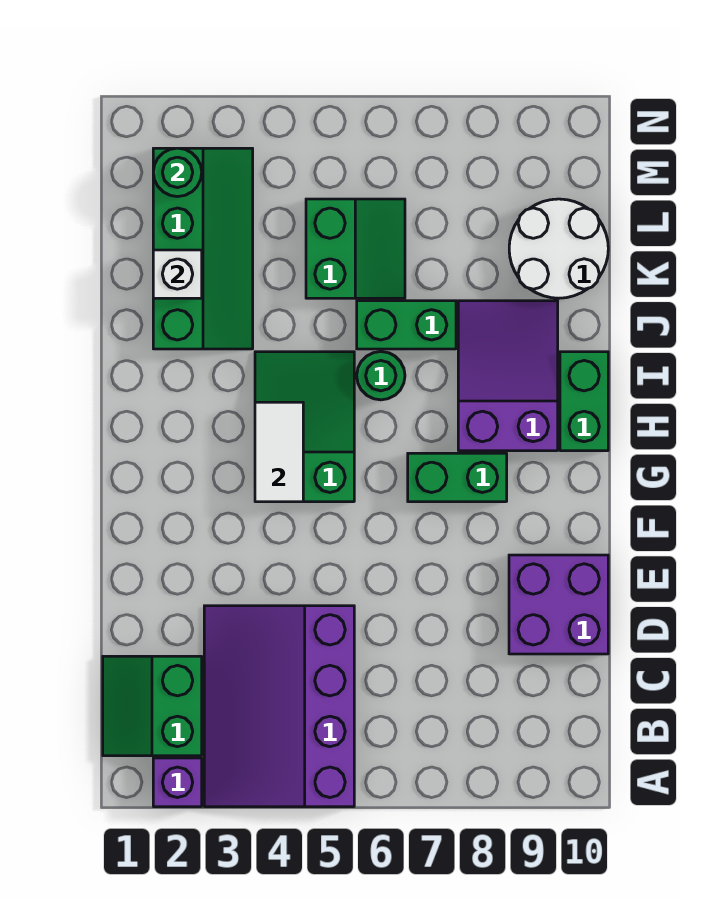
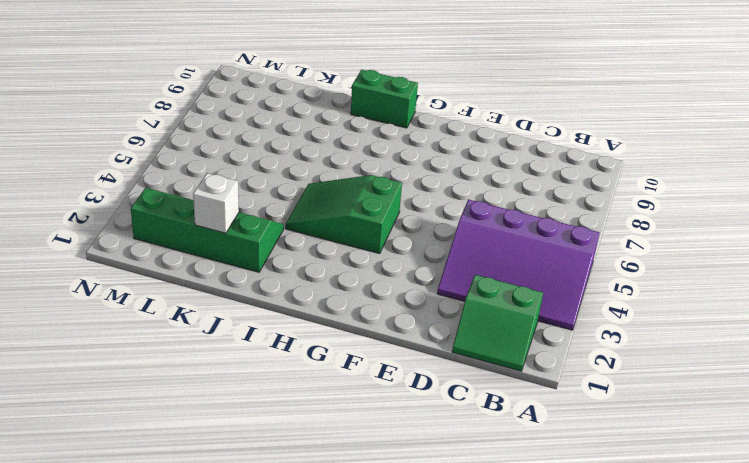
none -> purple brick A2 level 1
none -> purple brick D9:E10 level 1
none -> green brick G7:G8 level 1

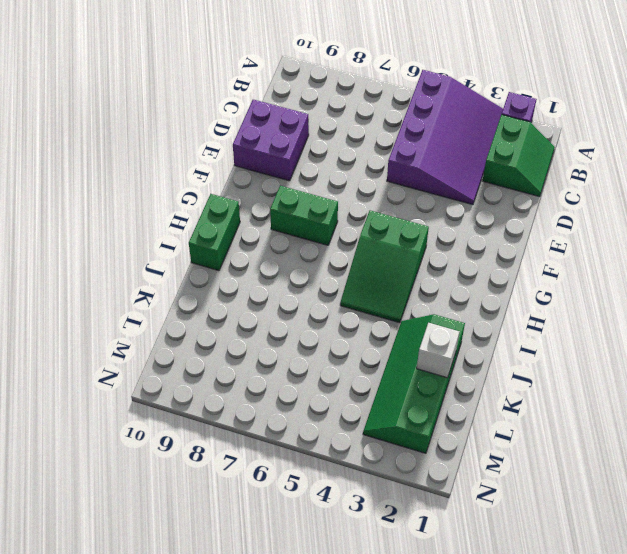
none -> purple slope H8:J9 level 1 top H
none -> green round brick I6 level 1
none -> green brick J6:J7 level 1

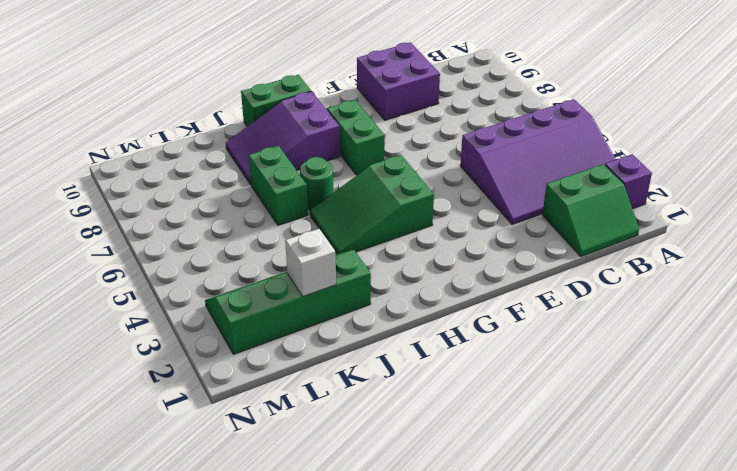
none -> green slope K5:L6 level 1 top 5
none -> white round brick K9:L10 level 1
none -> white tile G4:H4 level 2

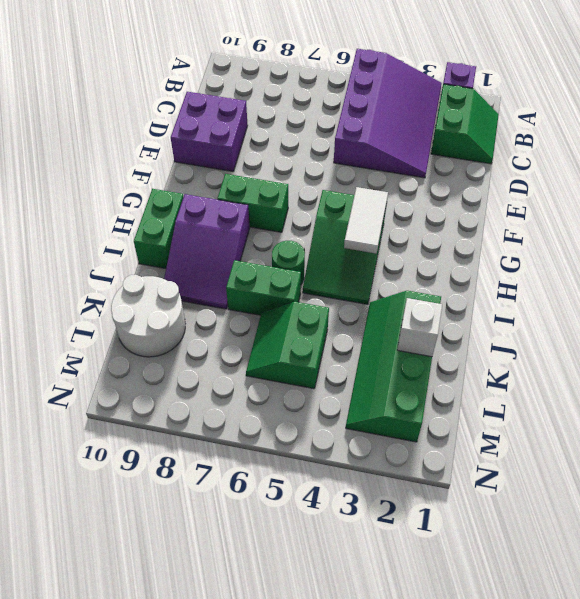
none -> green round brick M2 level 2

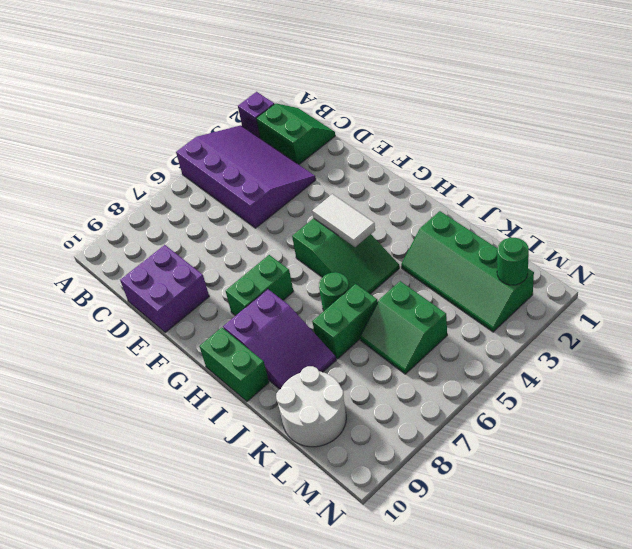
none -> white brick K2 level 2

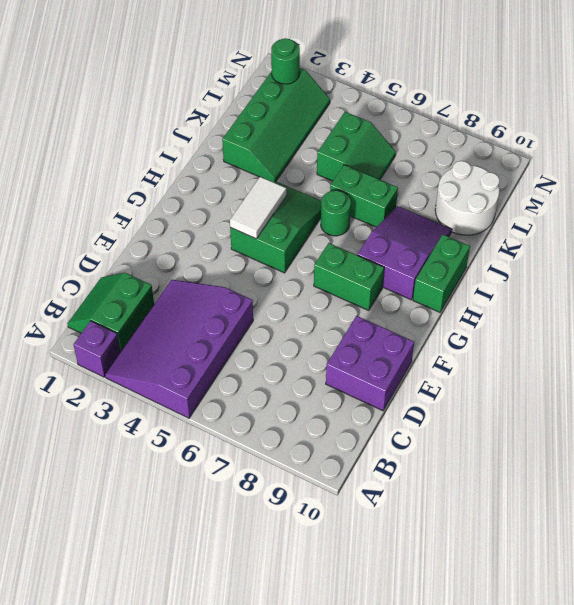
none -> white brick K2 level 2

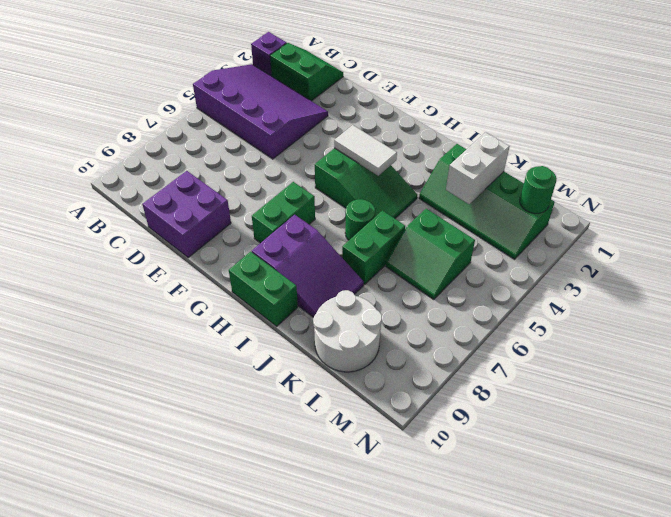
white brick K2:K3 level 2 -> white brick K2 level 2

